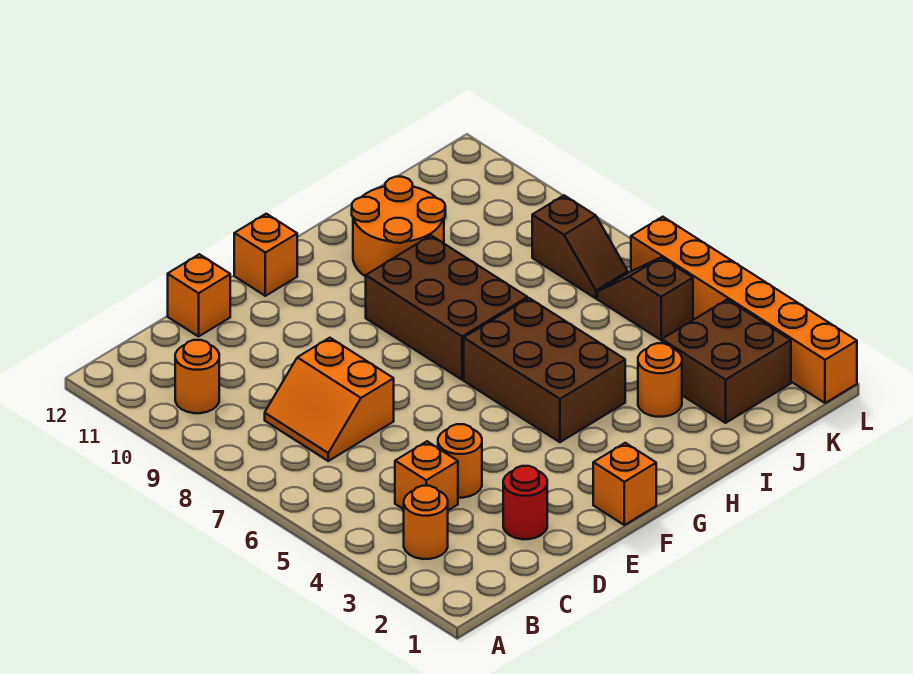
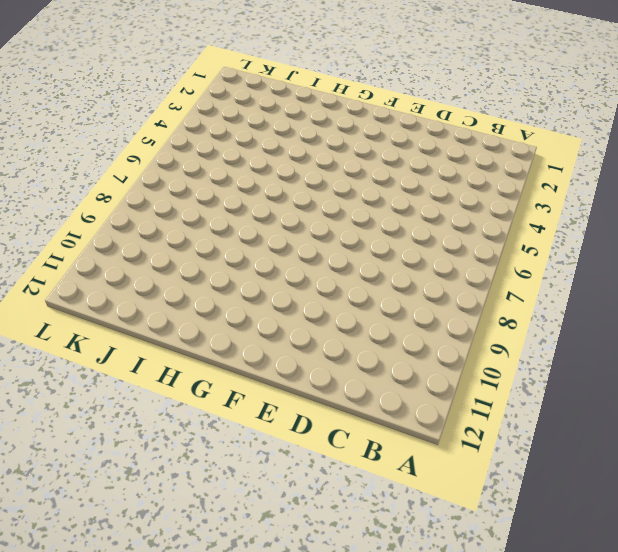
none -> orange round brick B3 level 1
none -> orange round brick B10 level 1
none -> orange brick C4 level 1

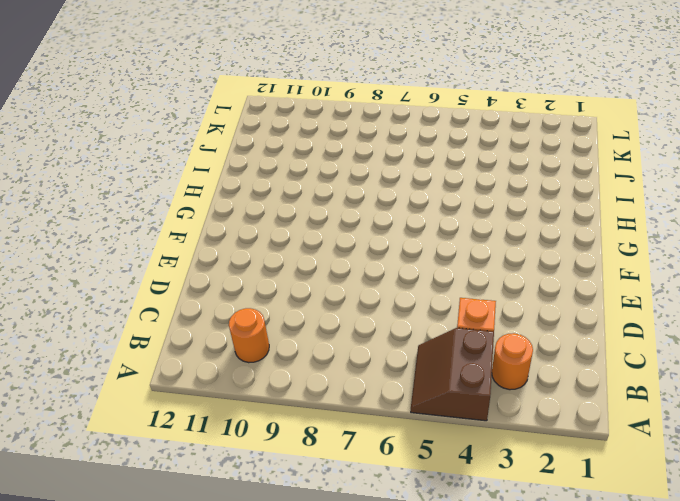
brown slope A4:B5 level 1 top 4 -> none
none -> orange slope C7:D8 level 1 top D
none -> red round brick D2 level 1
none -> orange round brick D4 level 1

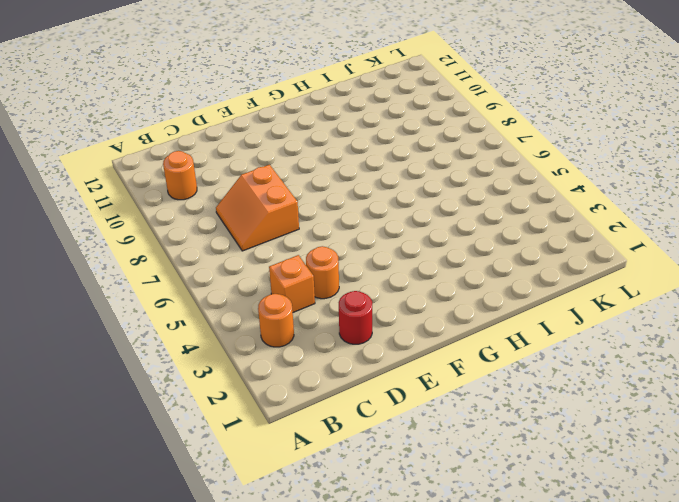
none -> orange brick D12 level 1
none -> orange brick F1 level 1
none -> orange brick F12 level 1

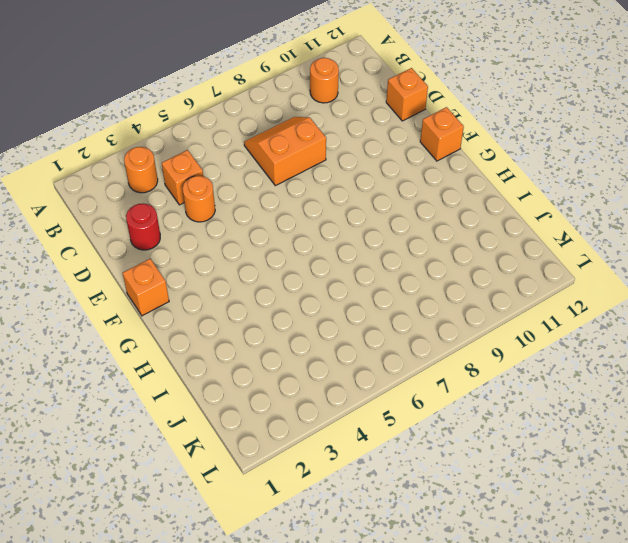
none -> brown brick G4:H6 level 1
none -> brown brick G7:H9 level 1
none -> orange round brick H10:I11 level 1

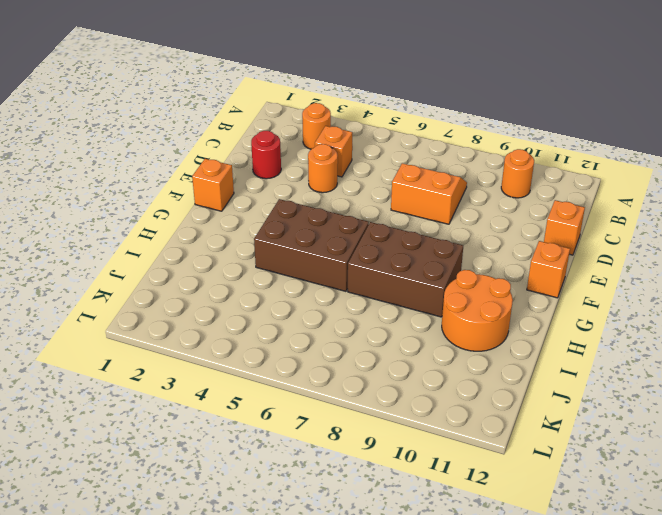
none -> orange round brick I3 level 1
none -> brown brick J2:K3 level 1
none -> brown slope K5:K6 level 1 top 5

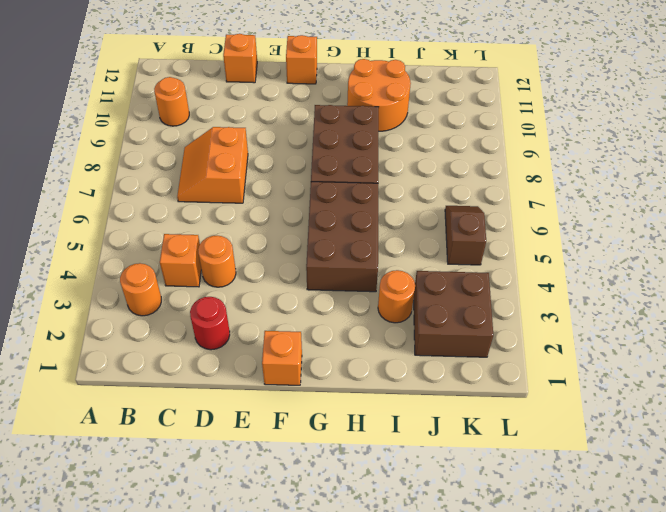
none -> brown slope K7:K8 level 1 top 8
none -> orange brick L1:L6 level 1

